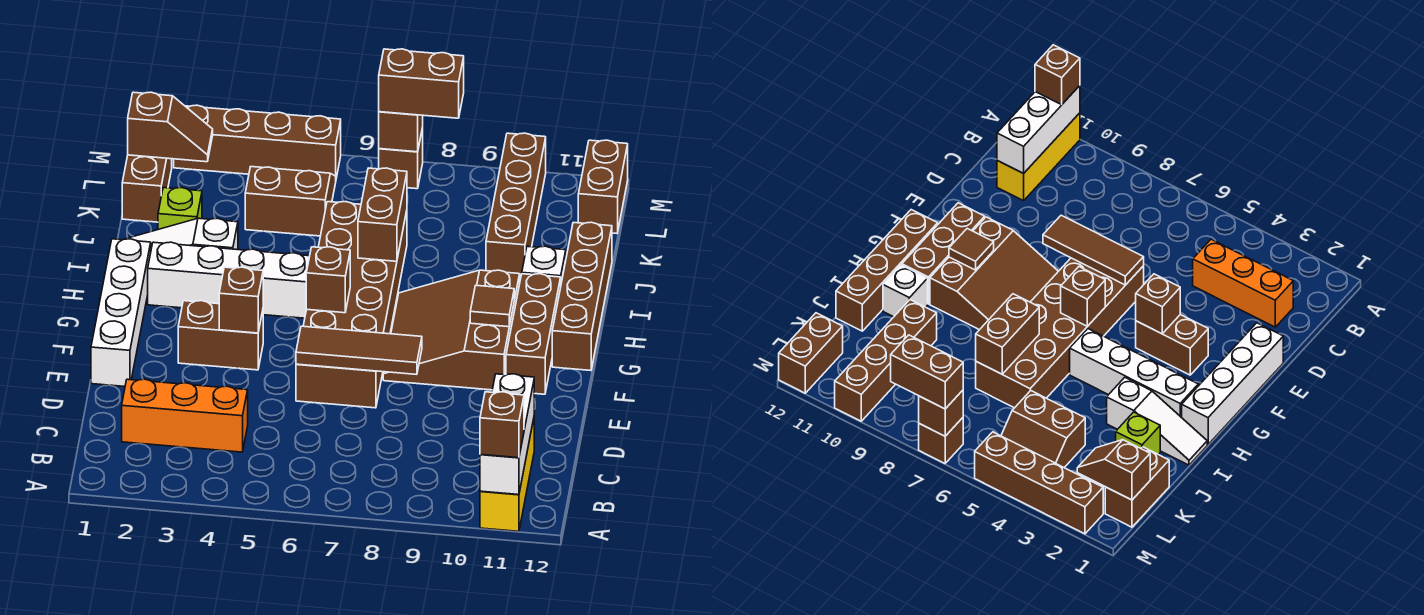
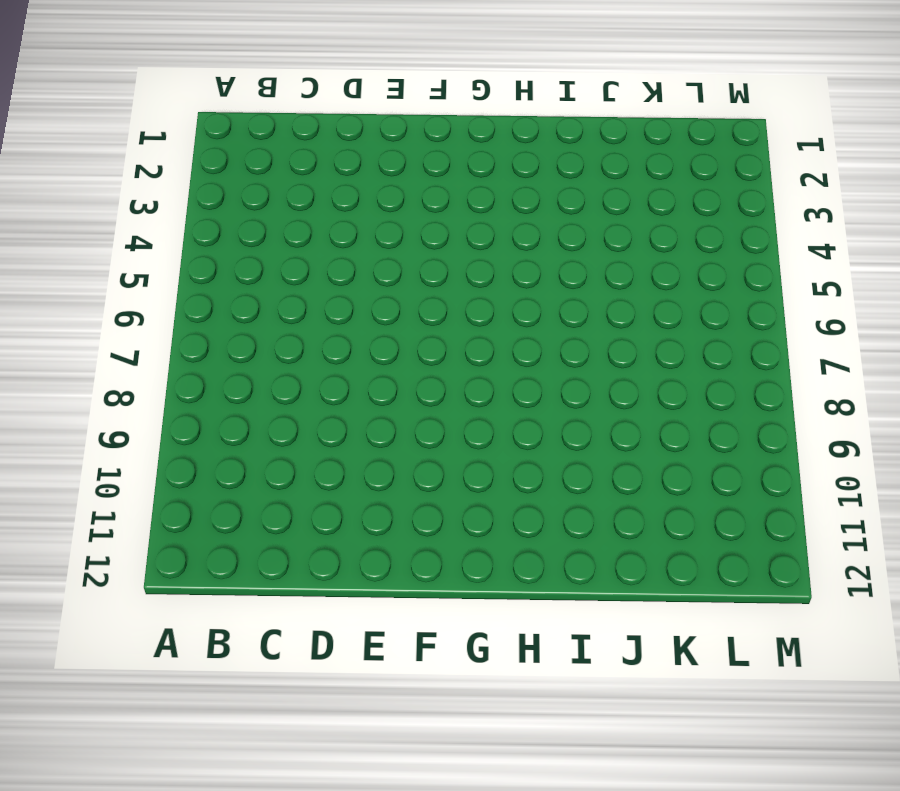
none -> yellow brick A11:C11 level 1
none -> orange brick C2:C4 level 1
none -> white brick E1:H1 level 1

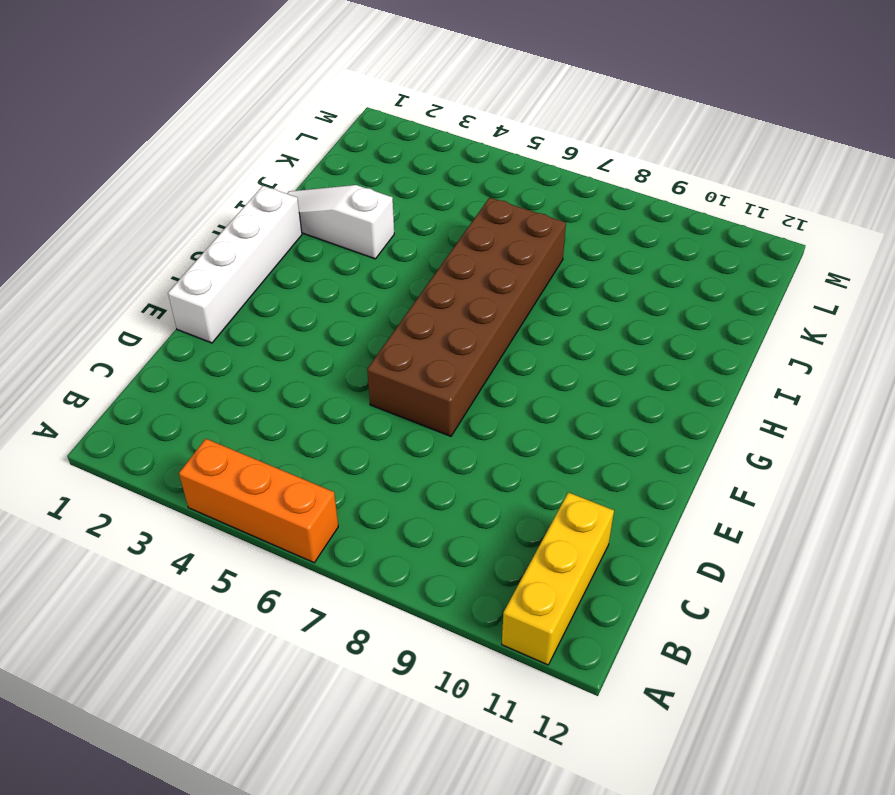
orange brick A4:A6 level 1 -> orange brick C2:C4 level 1
none -> brown brick F3:F4 level 1
none -> brown slope F8:H10 level 1 top 10
none -> brown brick F11:H11 level 1

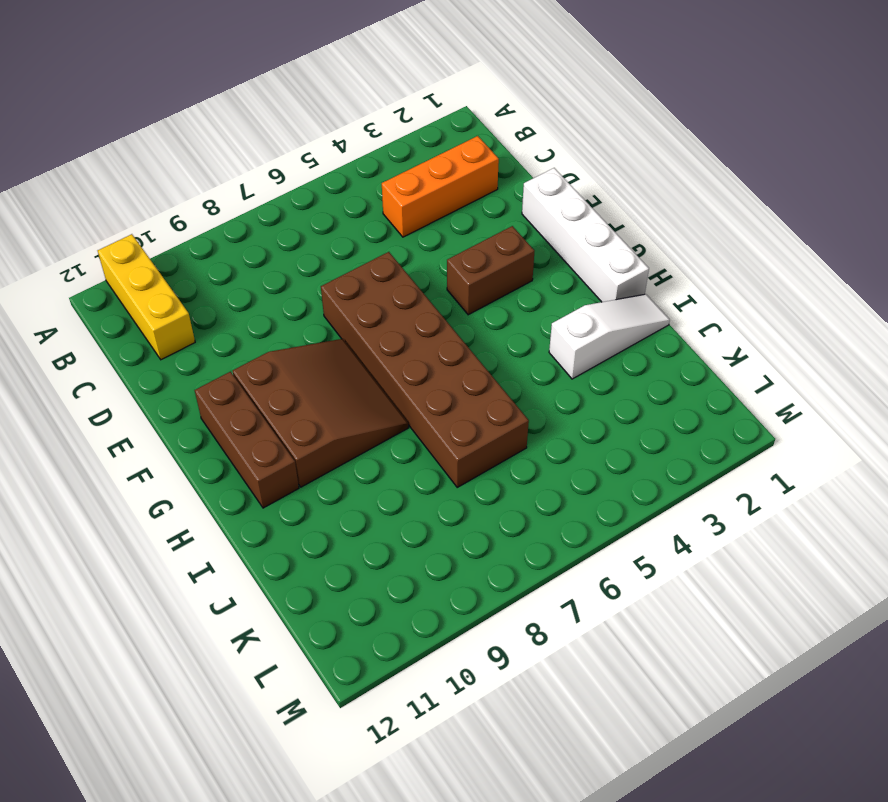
none -> brown brick G12:J12 level 1
none -> white brick H2:H5 level 1
none -> white brick I11 level 1

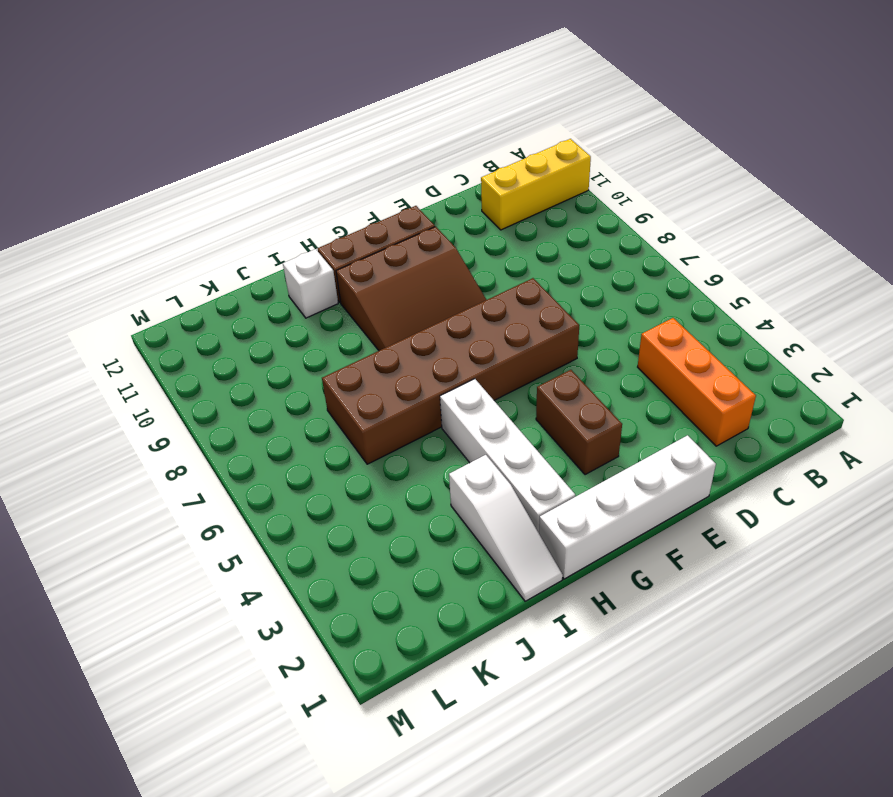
none -> brown brick G12:J12 level 1
none -> lime brick J2 level 1
none -> brown brick J10:M10 level 1

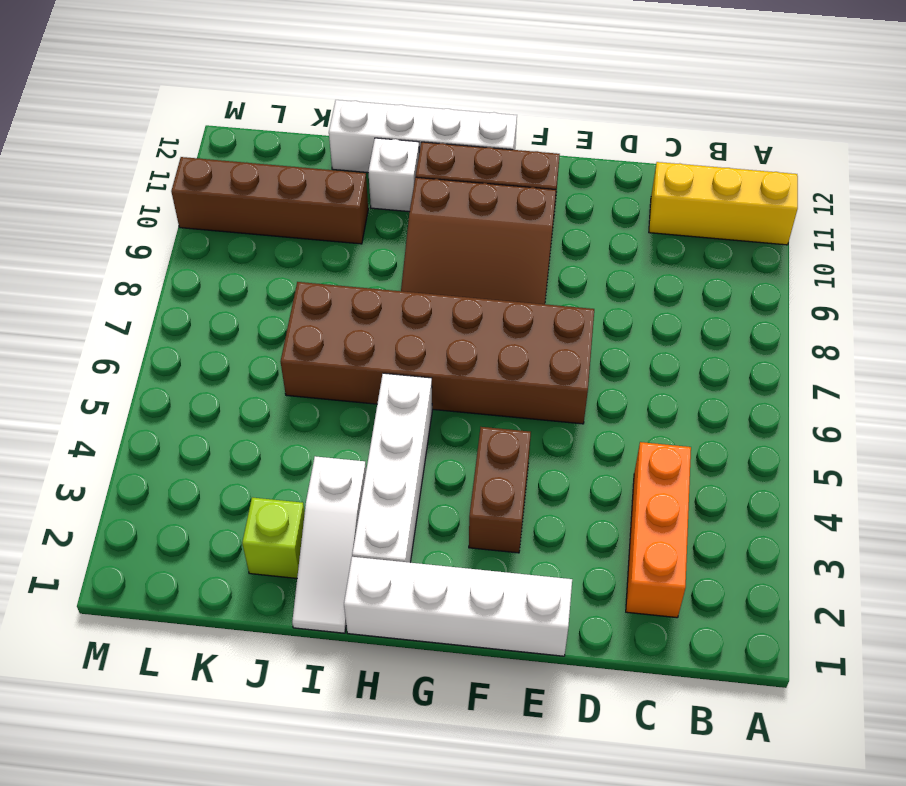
white brick G12:J12 level 1 -> brown brick G12:J12 level 1
none -> brown brick K1:L1 level 1
none -> brown slope K4:L5 level 1 top K
none -> brown brick L12:M12 level 1

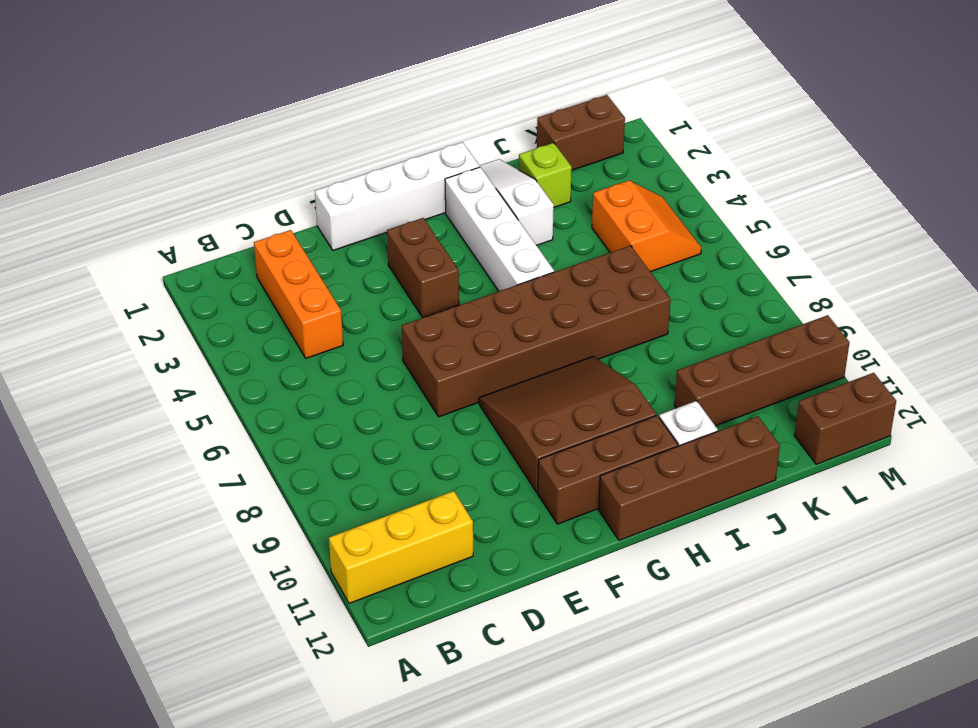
orange slope K4:L5 level 1 top K -> brown slope K4:L5 level 1 top K
none -> brown brick M2:M5 level 1
none -> brown brick M7 level 1
none -> white brick A11:C11 level 2

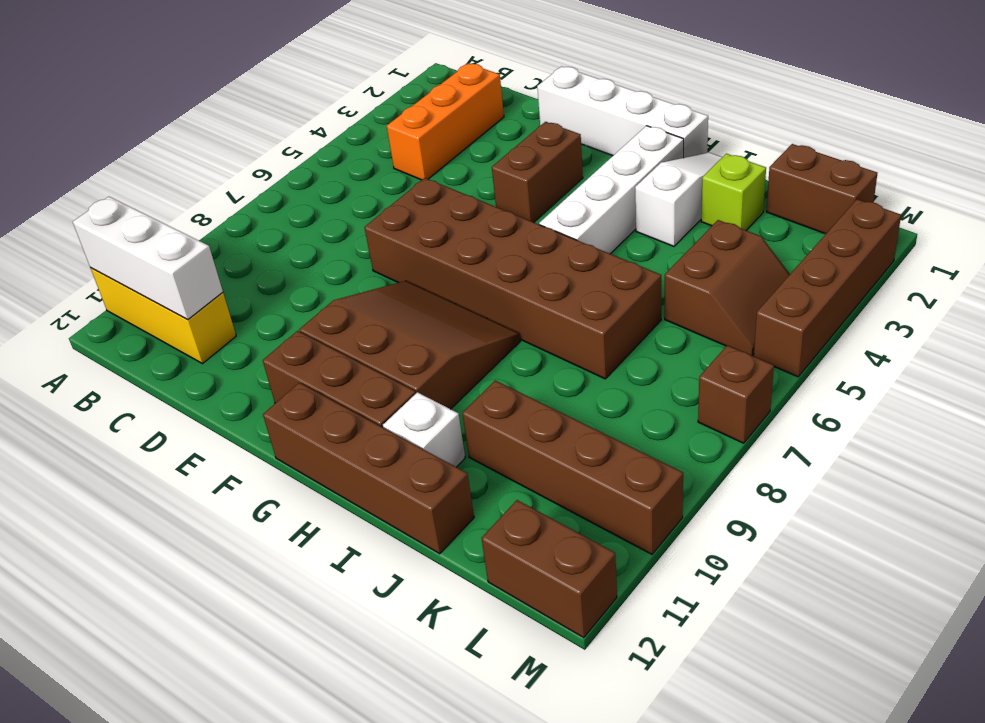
none -> brown tile E6:E8 level 2
none -> brown brick F4 level 2
none -> brown brick G6 level 2

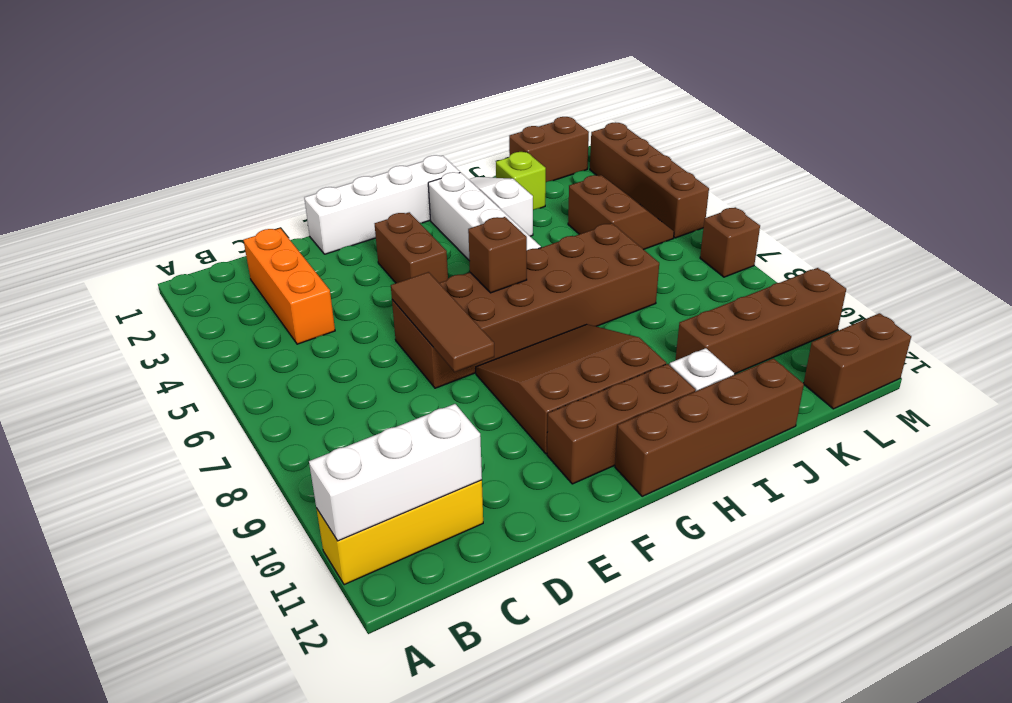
none -> brown brick F4 level 2
none -> brown tile G10 level 2
none -> brown brick I7:J7 level 2

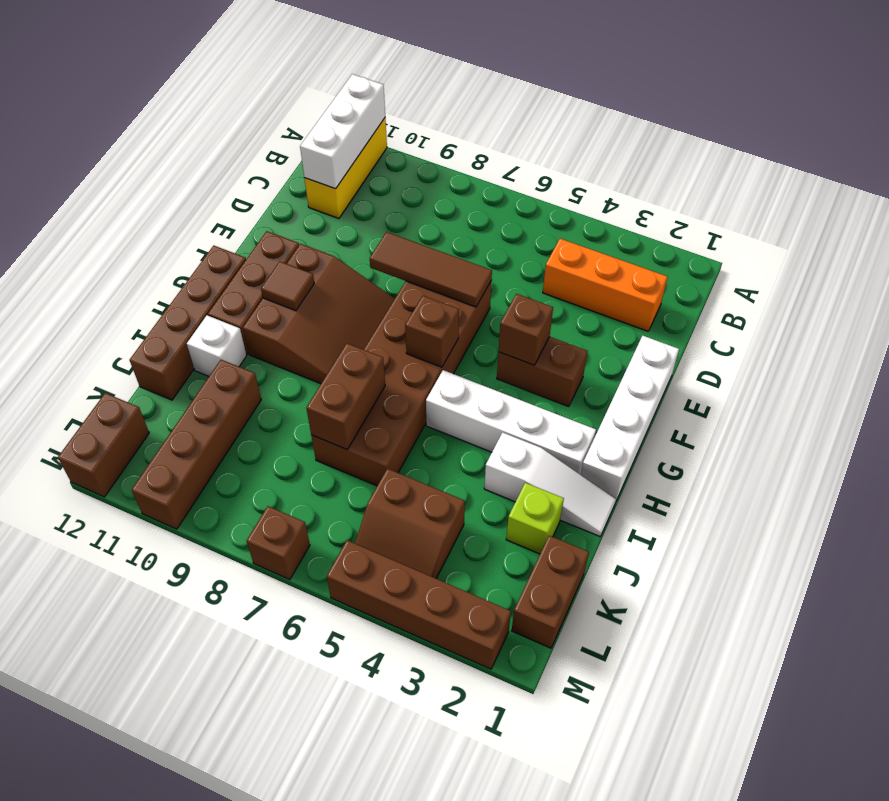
none -> brown slope L1:L2 level 2 top 1
none -> brown brick M7 level 2
none -> brown brick A11 level 3

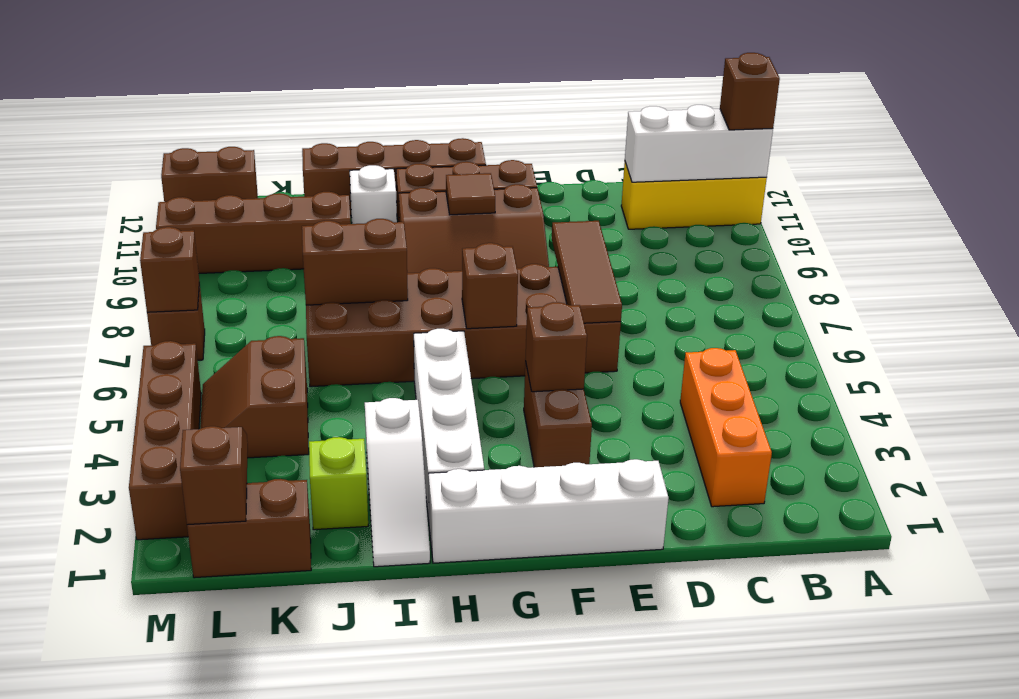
none -> brown brick M7:M8 level 3

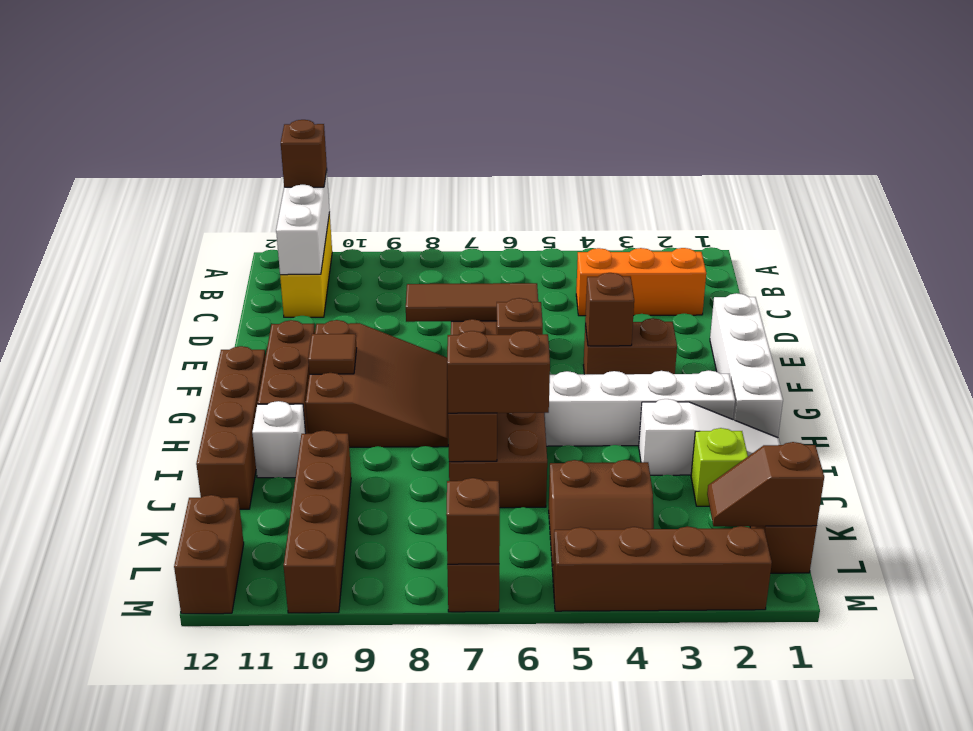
brown brick J6:J7 level 3 -> brown brick M7:M8 level 3

